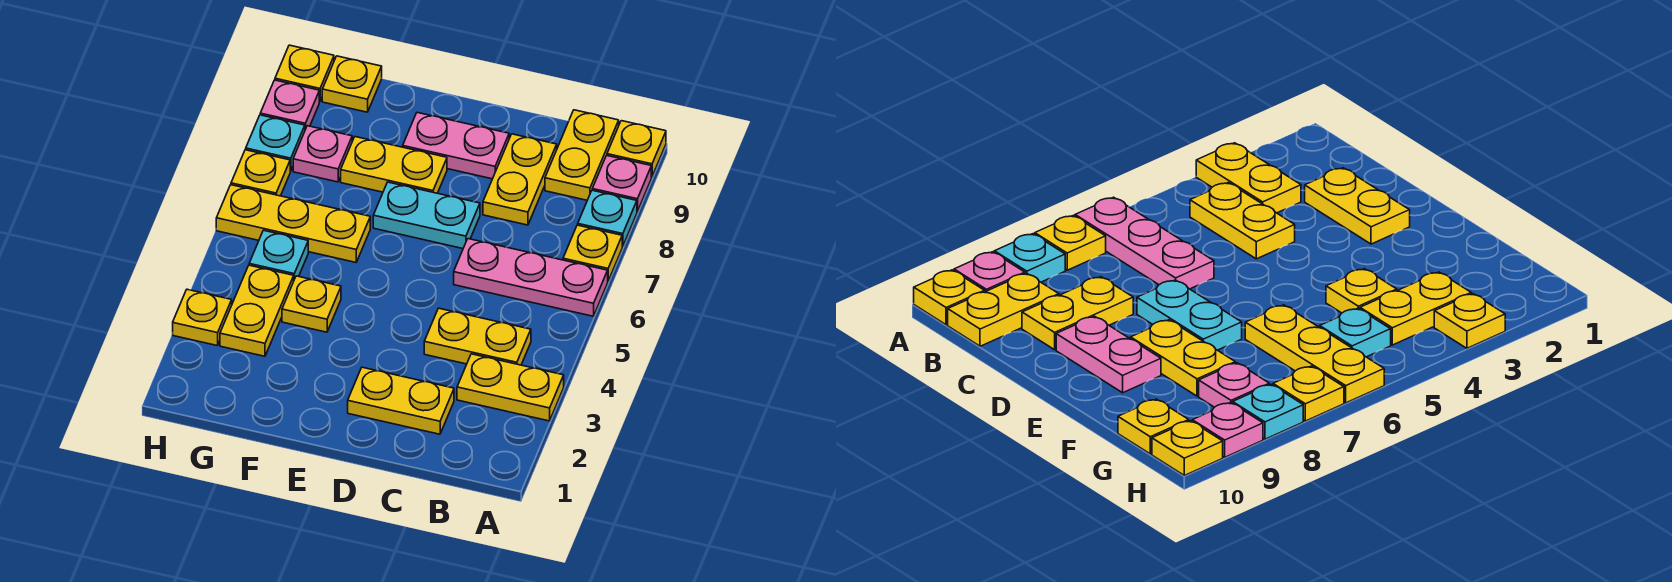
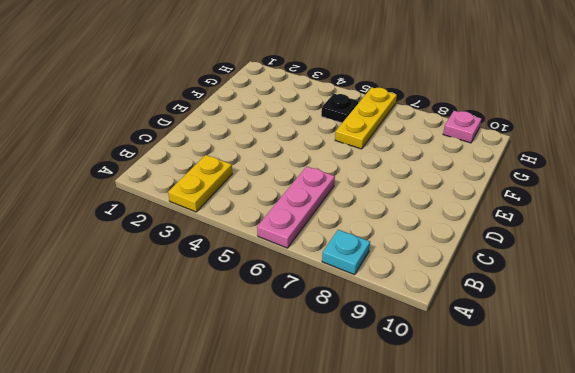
black plate G5 level 1 -> cyan plate G5 level 1
none -> yellow plate A7 level 1
none -> pink plate A9 level 1
none -> yellow plate A10 level 1

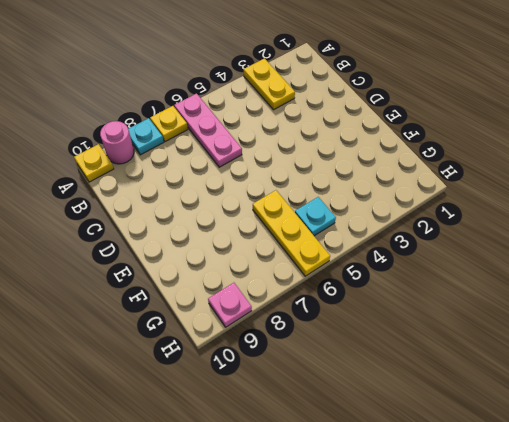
pink round brick A9 level 1 -> pink plate A9 level 1
none -> yellow plate B4:C4 level 1
none -> yellow plate B9:B10 level 1
none -> yellow plate C2:D2 level 1

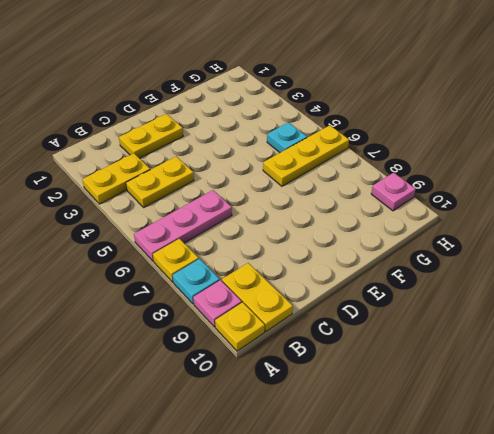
none -> yellow plate C8:C9 level 1
none -> cyan plate D7:E7 level 1
none -> pink plate D9:E9 level 1

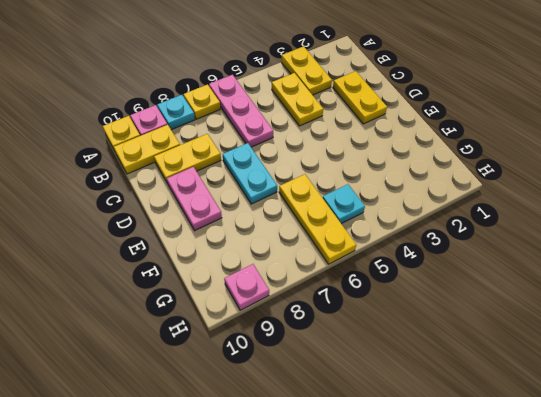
none -> yellow plate E8:F8 level 1
none -> yellow plate F4 level 1
none -> yellow plate G3:G4 level 1

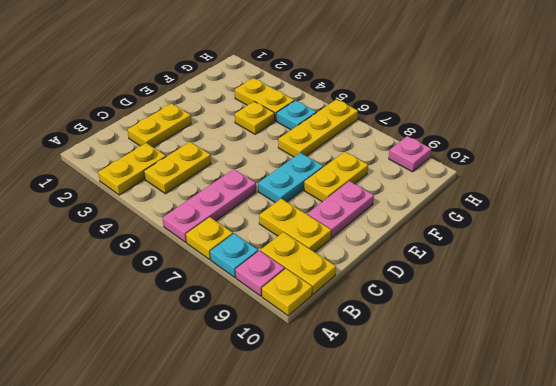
none -> pink plate G8 level 1
none -> yellow plate G10 level 1
none -> yellow plate H3 level 1

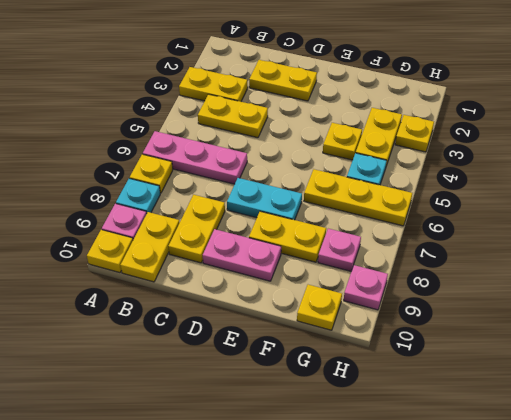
none -> yellow plate H7 level 1
none -> cyan plate H8 level 1
none -> yellow plate H10 level 1

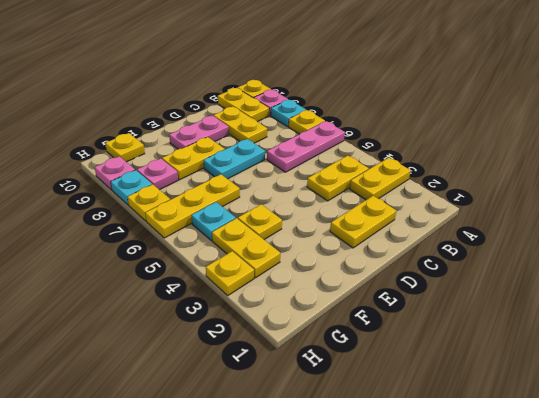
none -> yellow plate H10 level 1

